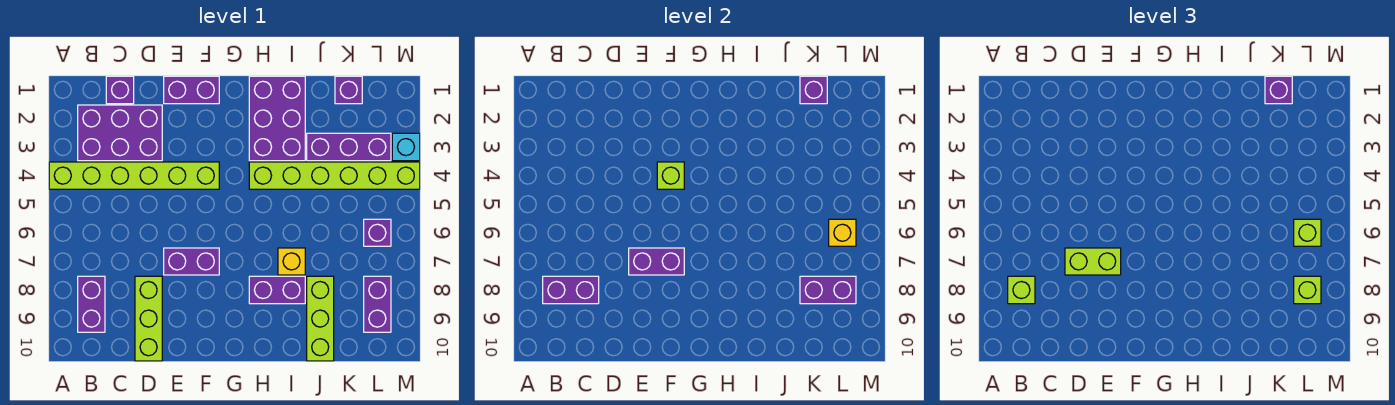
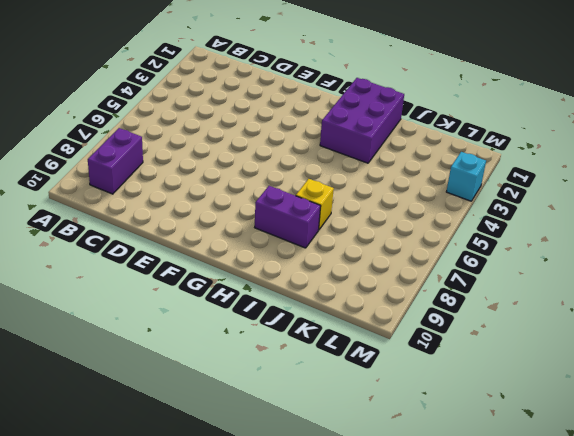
none -> lime brick A4:F4 level 1
none -> purple brick B2:D3 level 1
none -> purple brick C1 level 1

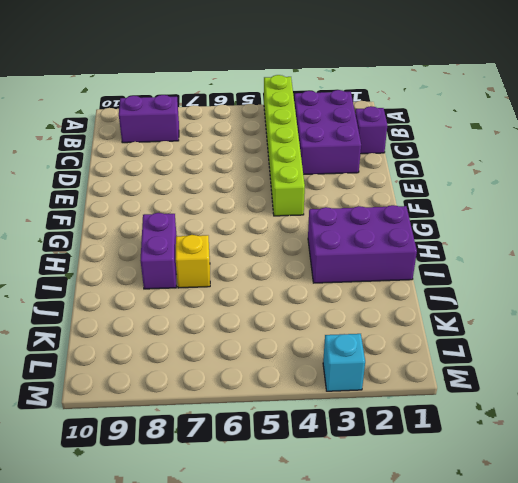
none -> lime brick D8:D10 level 1
none -> purple brick E1:F1 level 1
none -> purple brick E7:F7 level 1

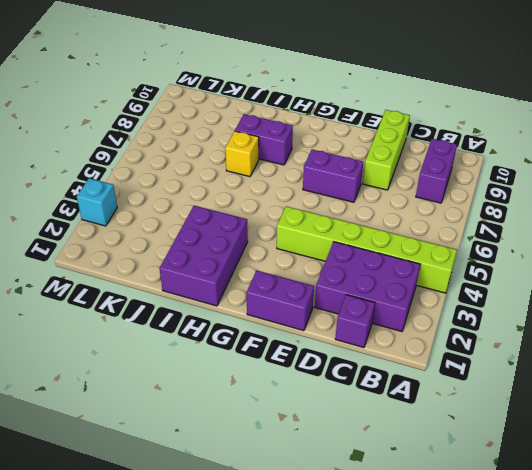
none -> lime brick H4:M4 level 1
none -> purple brick J3:L3 level 1
none -> lime brick J8:J10 level 1

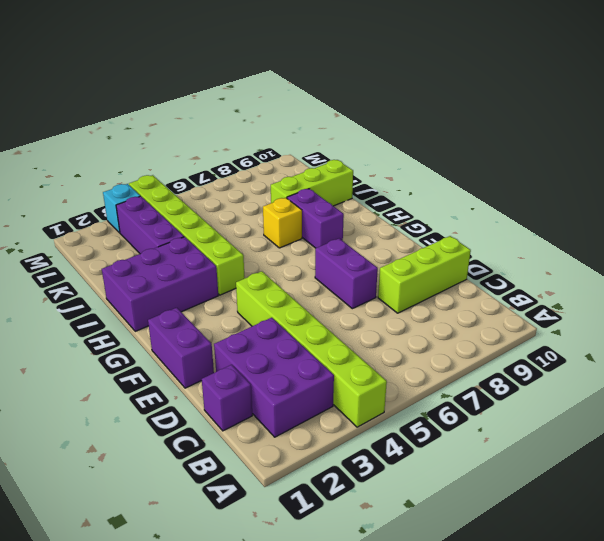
none -> purple brick B8:B9 level 1
none -> purple brick K1 level 1
none -> purple brick L6 level 1

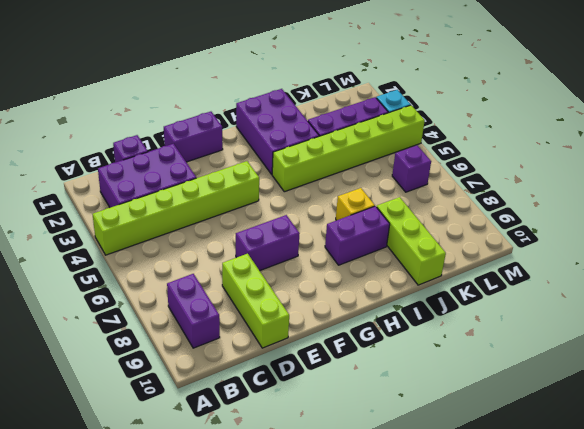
none -> purple brick K1 level 1
none -> purple brick L8:L9 level 1
none -> purple brick B8:C8 level 2

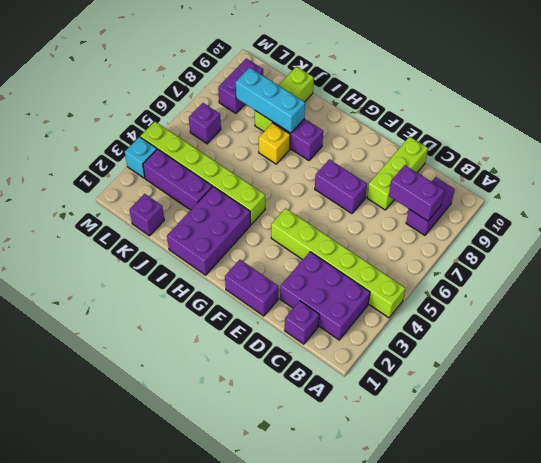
cyan brick I8:K8 level 2 -> purple brick K8:L8 level 2
none -> purple brick E7:F7 level 2
none -> lime brick F4 level 2
none -> purple brick K1 level 2

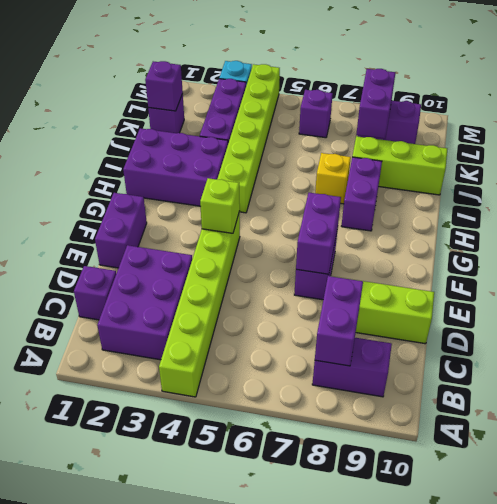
none -> yellow brick L6 level 2
none -> lime brick B8 level 3
none -> lime brick D7:E7 level 3

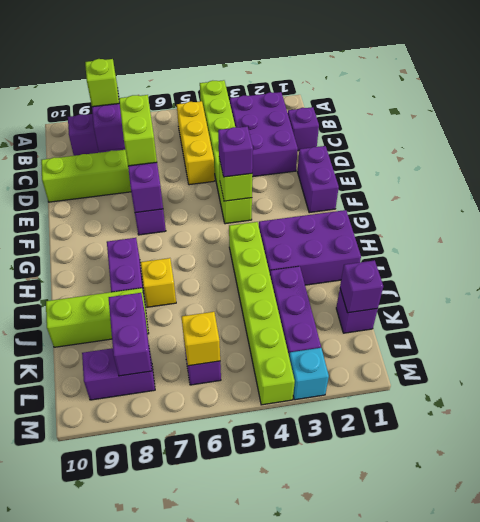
yellow brick B5:D5 level 1 -> none
purple brick F4 level 3 -> purple brick K1 level 3
none -> lime brick L6 level 3
none -> lime brick L8 level 3

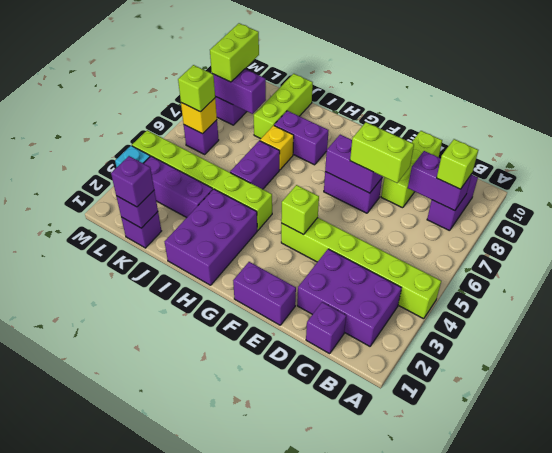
purple brick I5:I6 level 1 -> none
lime brick L8:L9 level 3 -> lime brick L8 level 3

